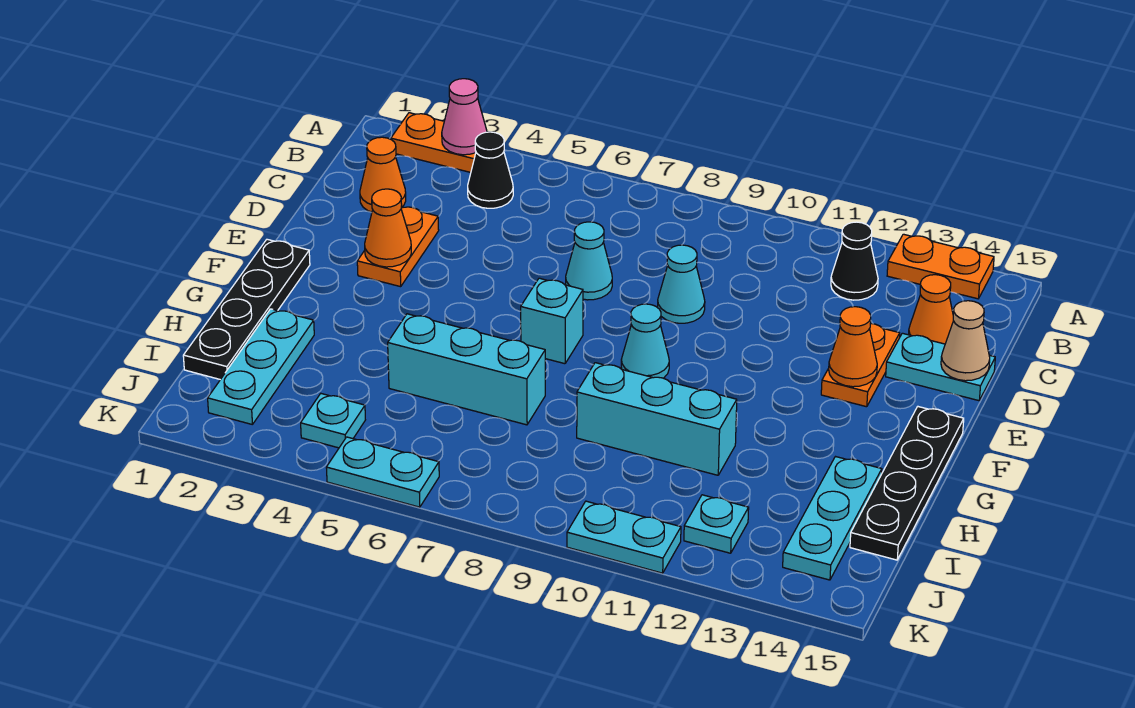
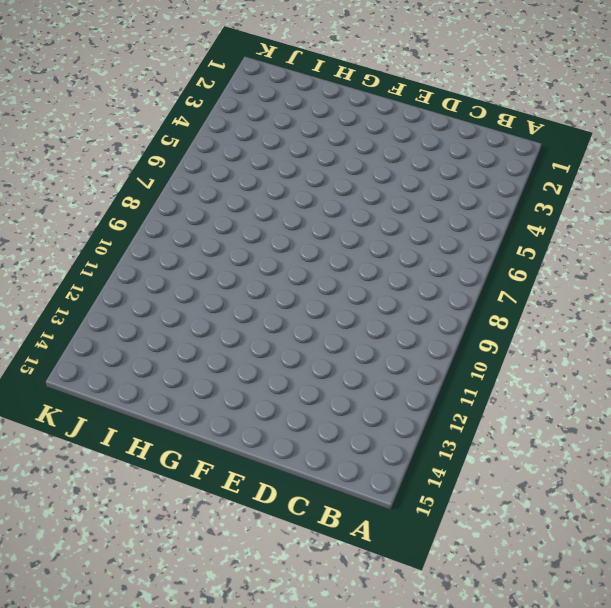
none -> orange plate A2:A3 level 1
none -> orange plate A13:A14 level 1
none -> black cone B4 level 1

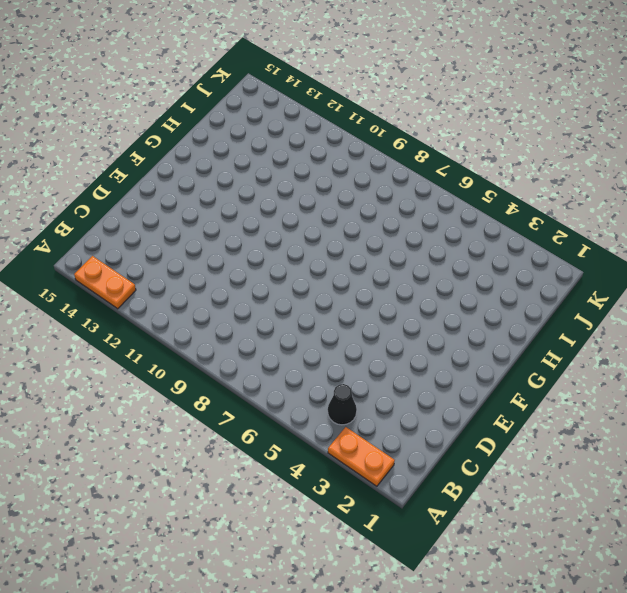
none -> black cone B12 level 1
none -> orange cone C2 level 1
none -> orange cone C14 level 1

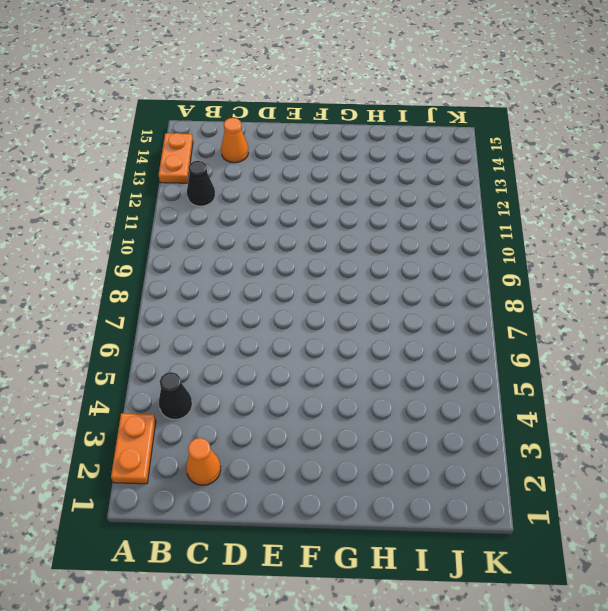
none -> orange plate D3:E3 level 1
none -> cyan cone D7 level 1
none -> cyan cone D9 level 1

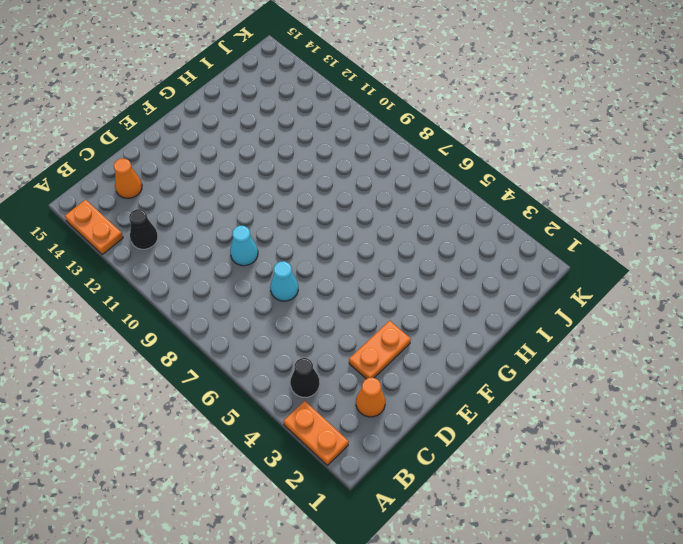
none -> orange plate D13:E13 level 1
none -> cyan plate D14:D15 level 1
none -> black plate F1:I1 level 1

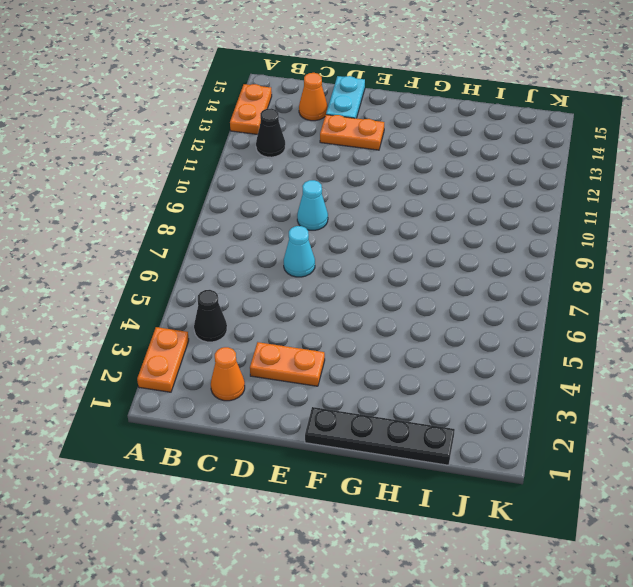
none -> cyan brick F7 level 1
none -> cyan cone F9 level 1
none -> black plate F15:I15 level 1

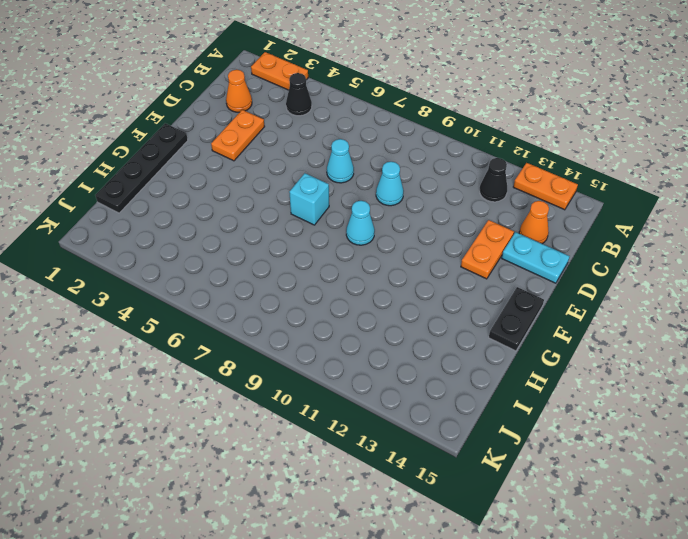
black plate F15:G15 level 1 -> black plate F15:I15 level 1
none -> cyan plate H2:J2 level 1
none -> cyan brick H5:H7 level 1
none -> cyan brick H9:H11 level 1

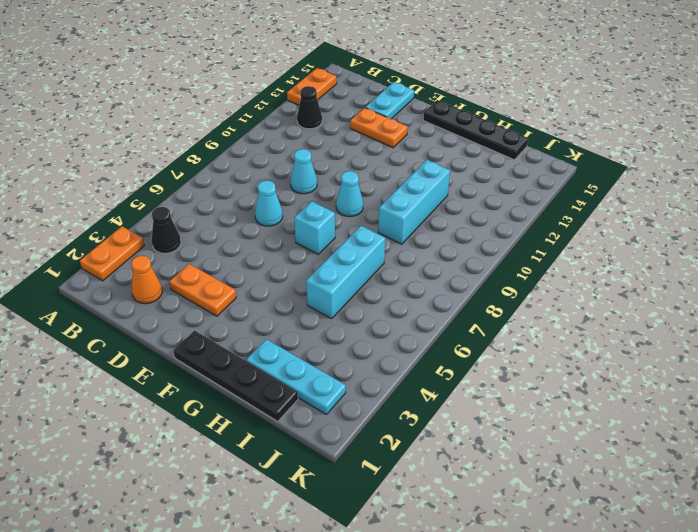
none -> orange cone C14 level 1
none -> cyan plate H14:J14 level 1
none -> cyan plate J4 level 1

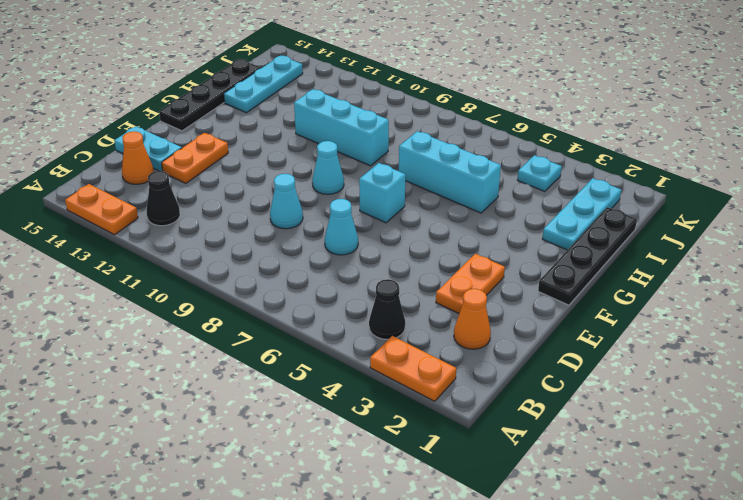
none -> cyan plate J12 level 1
none -> cyan plate K5:K6 level 1
none -> cyan plate K10:K11 level 1

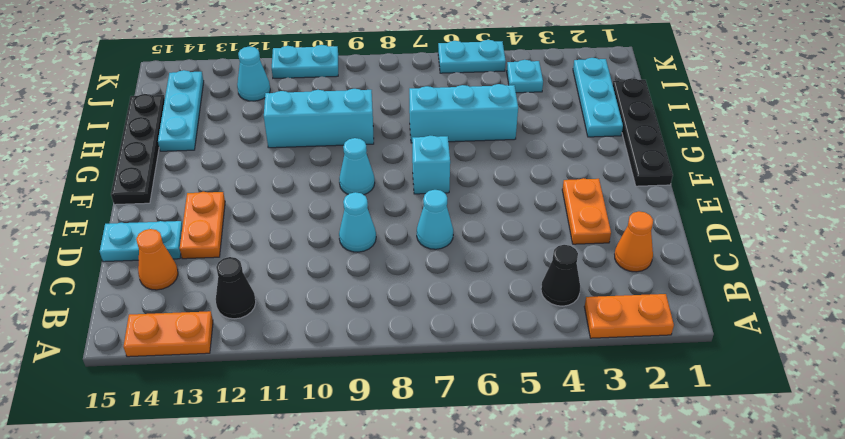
cyan cone J12 level 1 -> cyan plate J12 level 1
none -> pink cone A3 level 2
none -> tan cone D15 level 2
none -> orange cone E3 level 2

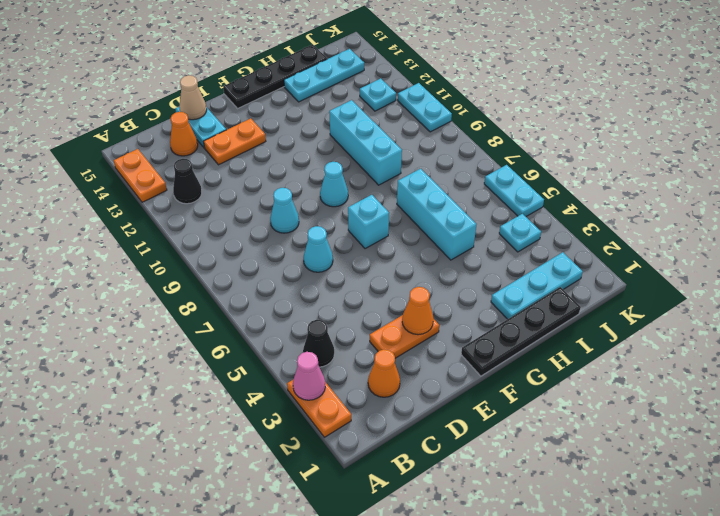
none -> orange cone E13 level 2

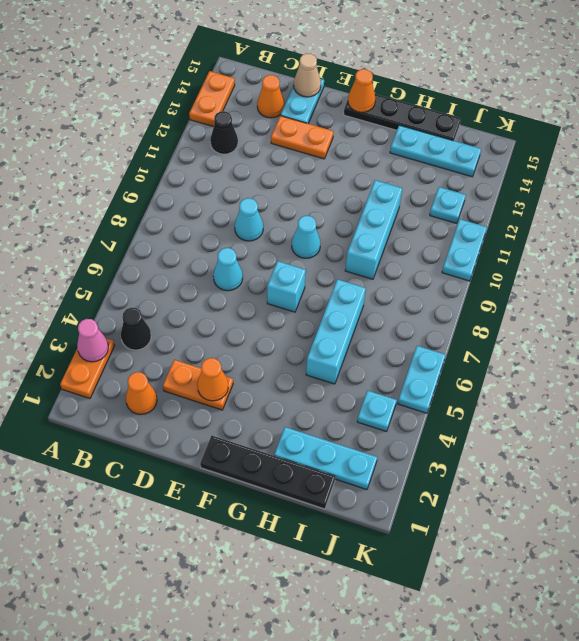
orange cone F15 level 2 -> orange cone E13 level 2

